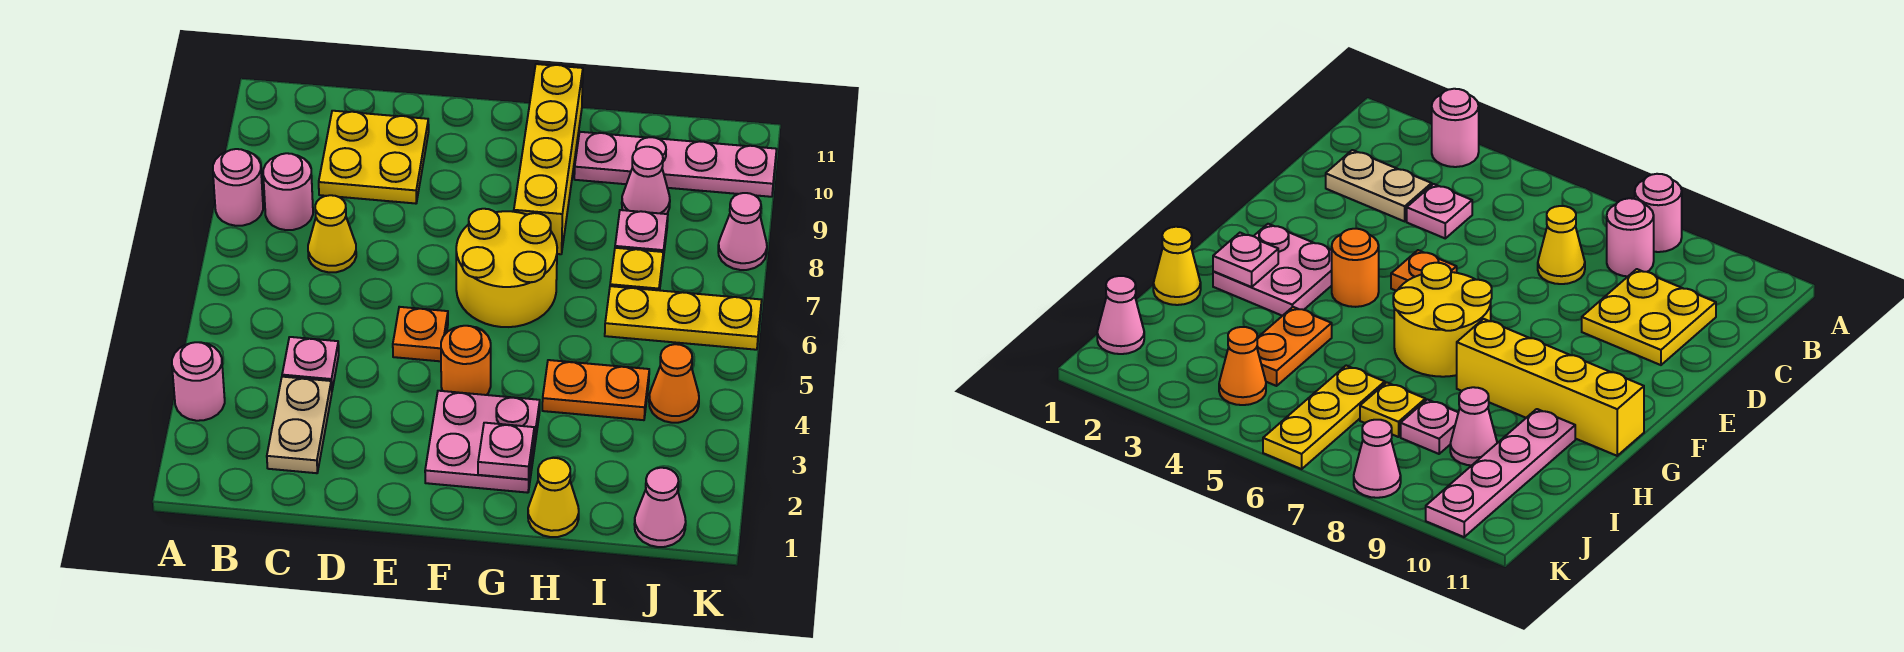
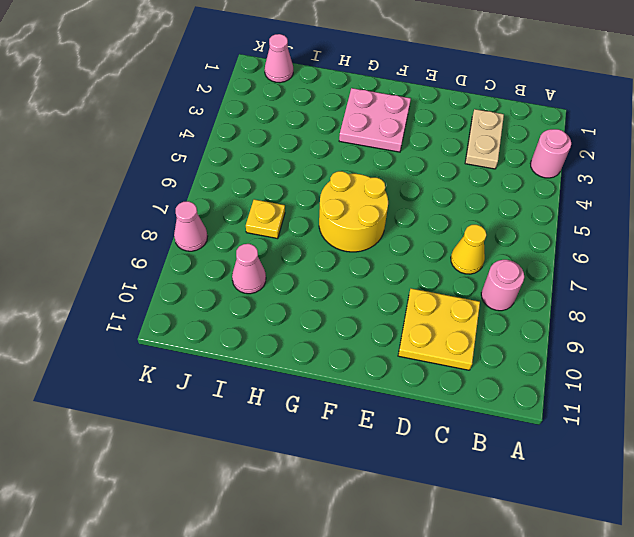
none -> pink round brick A8 level 1
none -> pink plate C4 level 1
none -> orange plate E5 level 1

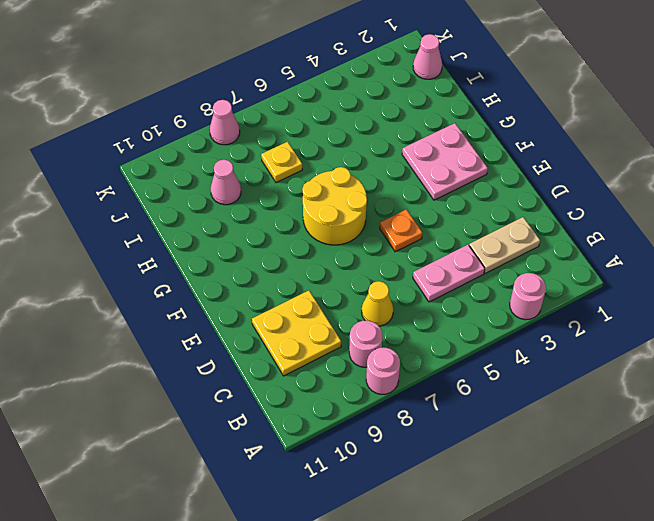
pink plate C4:C5 level 1 -> pink plate C4 level 1
none -> orange round brick F4 level 1
none -> yellow brick G8:G11 level 1
none -> yellow cone H1 level 1

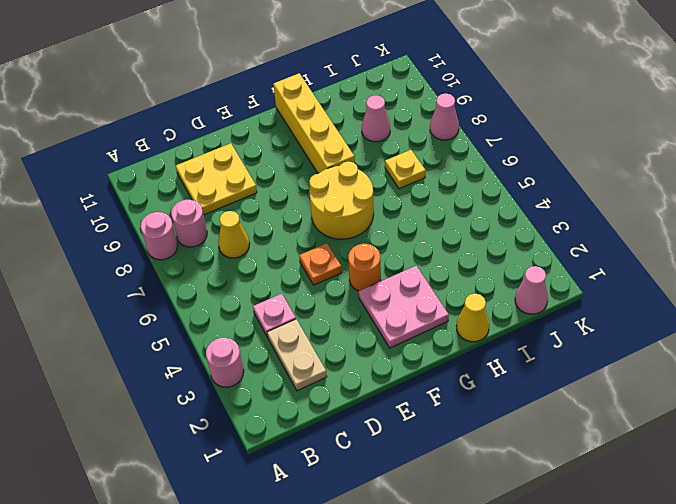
none -> orange plate H4:I4 level 1
none -> pink plate H10:K10 level 1
none -> yellow plate I6:K6 level 1

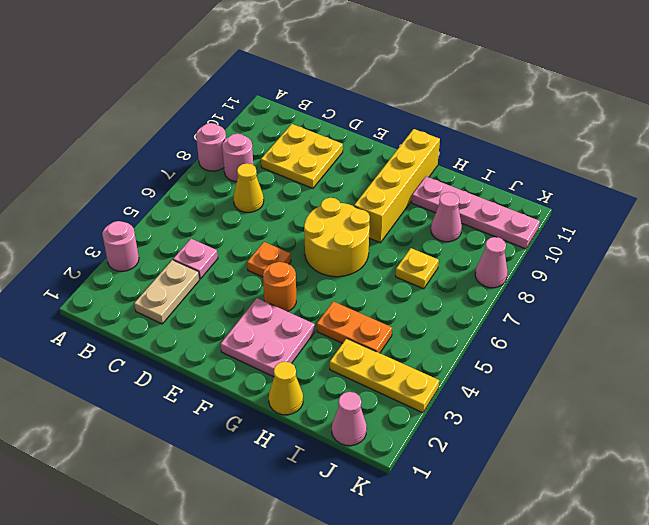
yellow plate I3:K3 level 1 -> yellow plate I6:K6 level 1
none -> pink plate I8 level 1
none -> orange cone J4 level 1
none -> pink plate G2 level 2

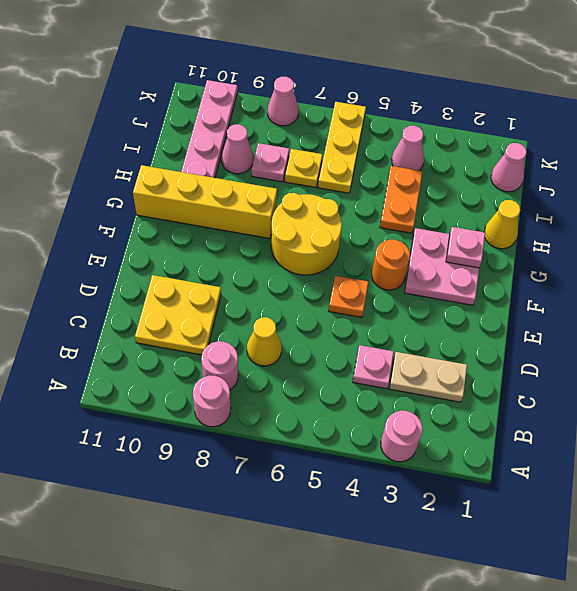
pink cone J4 level 1 -> orange cone J4 level 1

